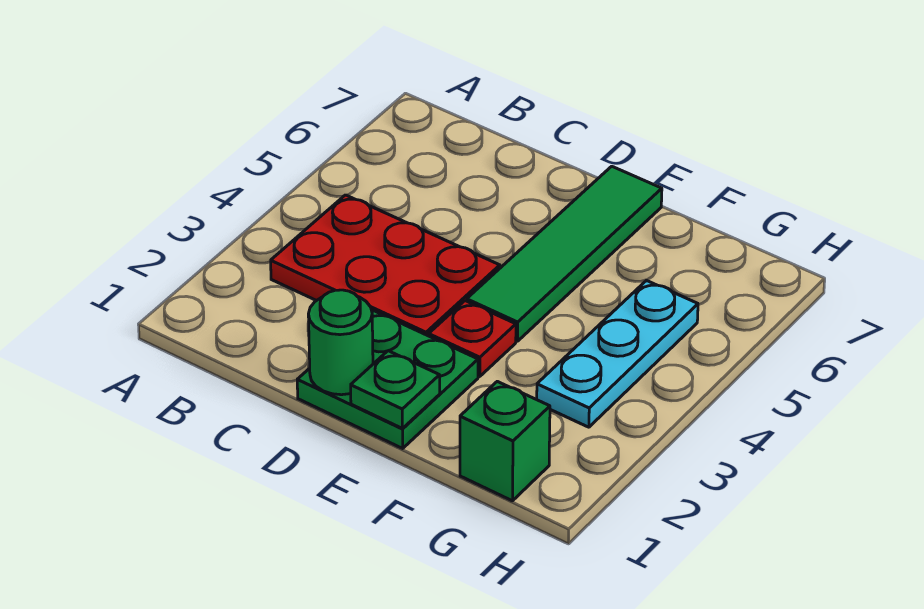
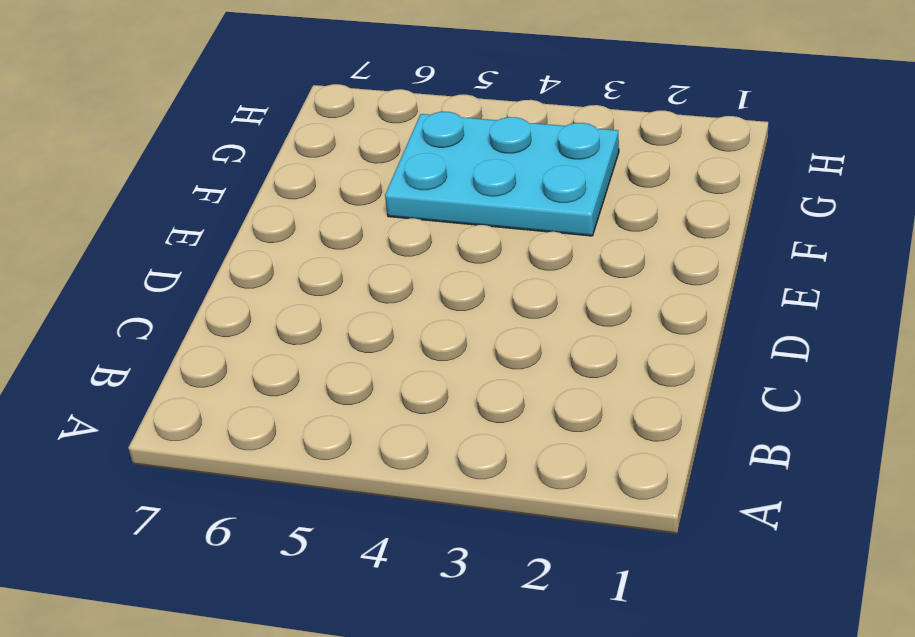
cyan plate F3:G5 level 1 -> cyan plate G3:G5 level 1
none -> red plate B3:D4 level 1
none -> green plate D1:E2 level 1

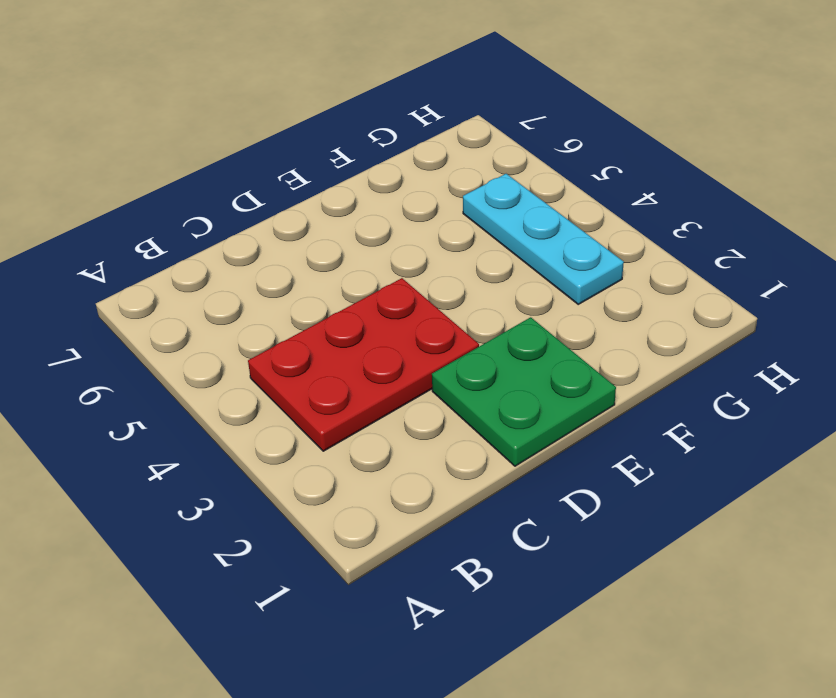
none -> red plate E3 level 1
none -> green tile E4:E7 level 1

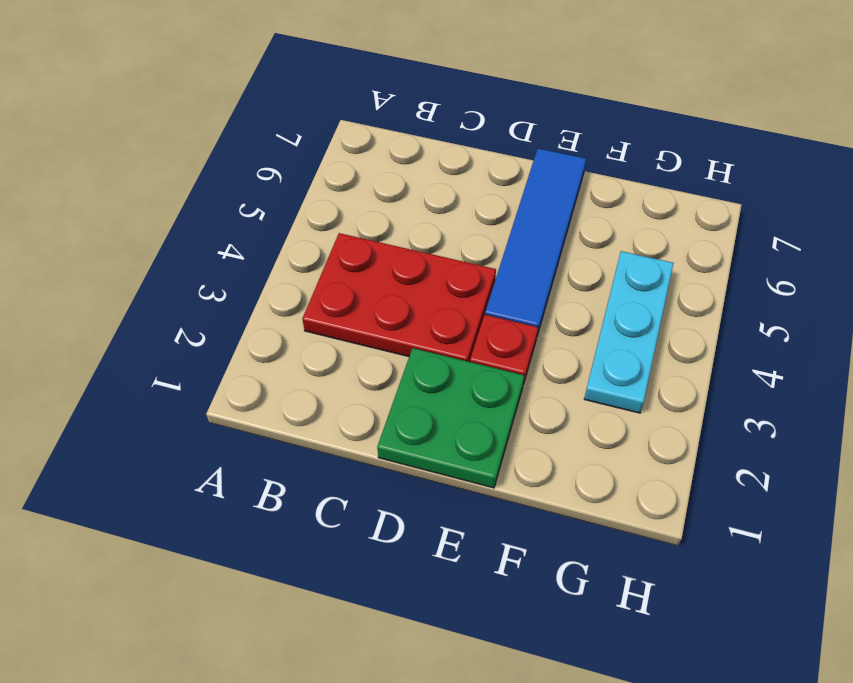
blue tile E4:E7 level 1 -> green tile E4:E7 level 1
none -> green brick G1 level 1
none -> green round brick D1 level 2

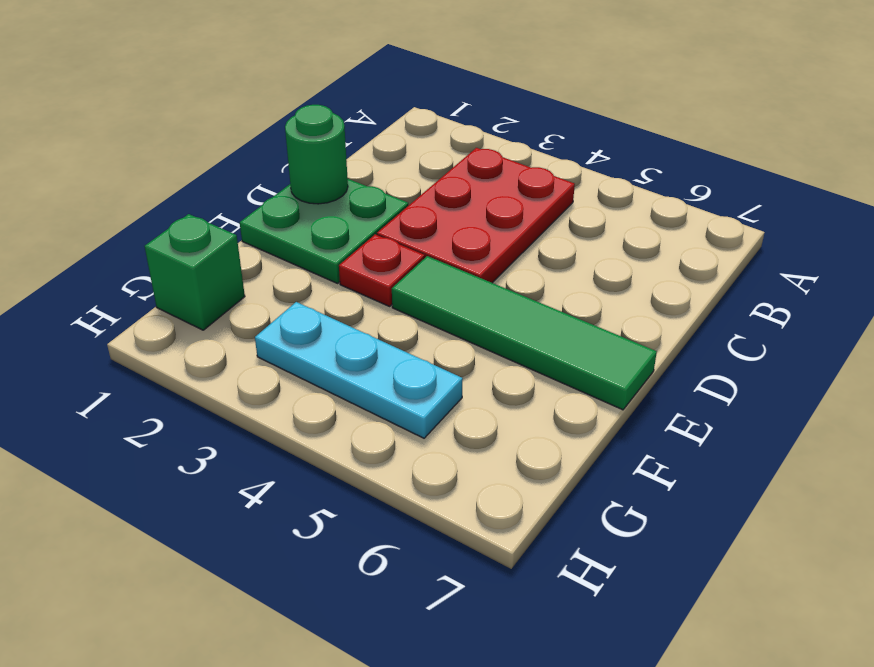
none -> green plate E1 level 2

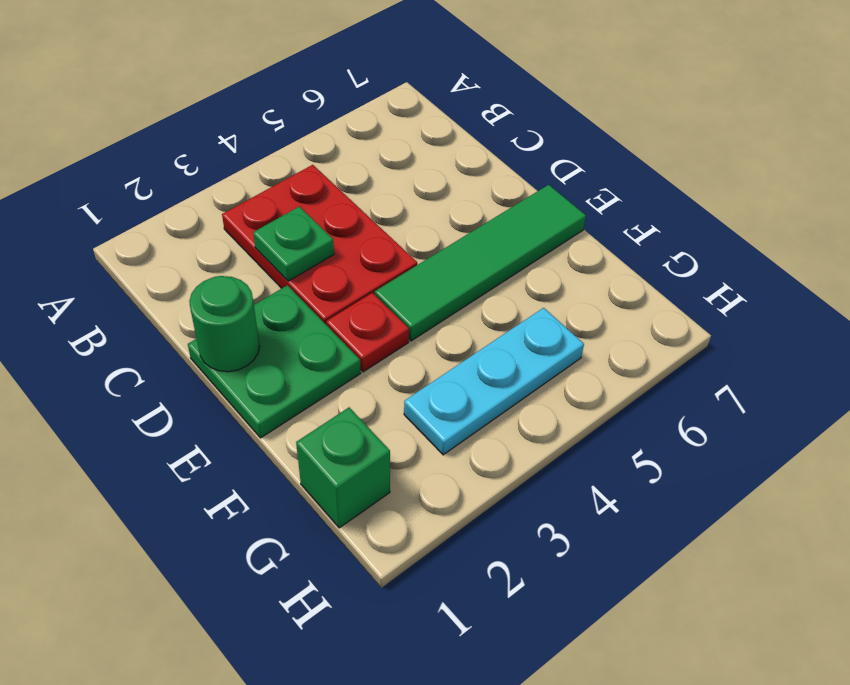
green plate C3 level 2 -> green plate E1 level 2

